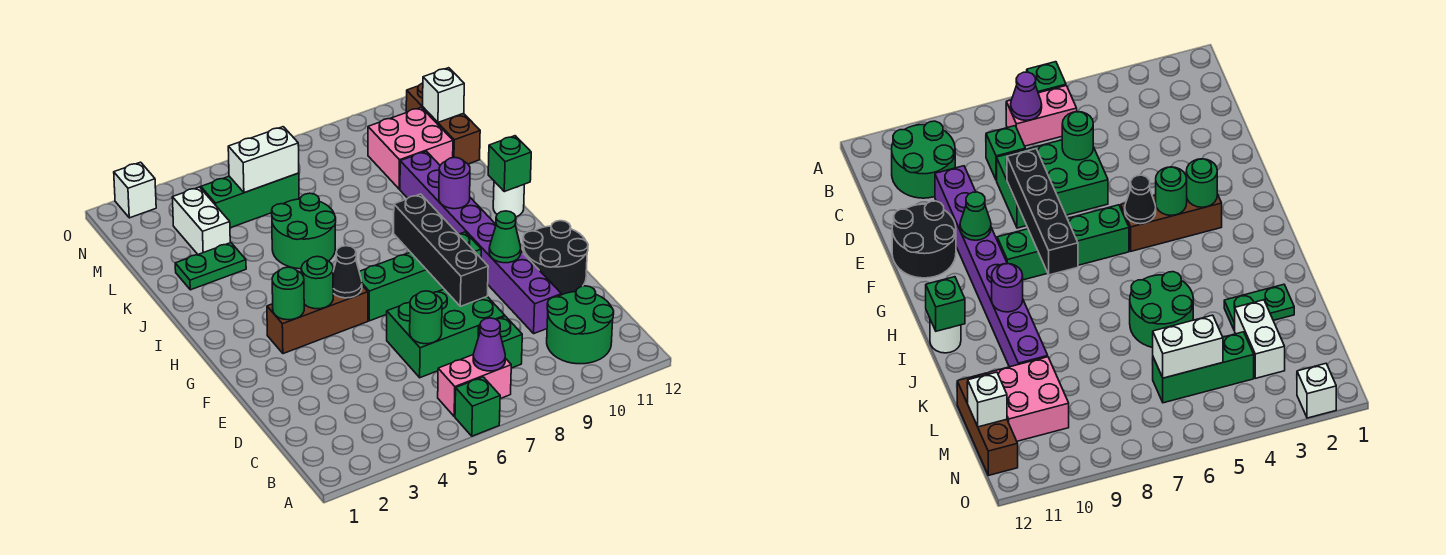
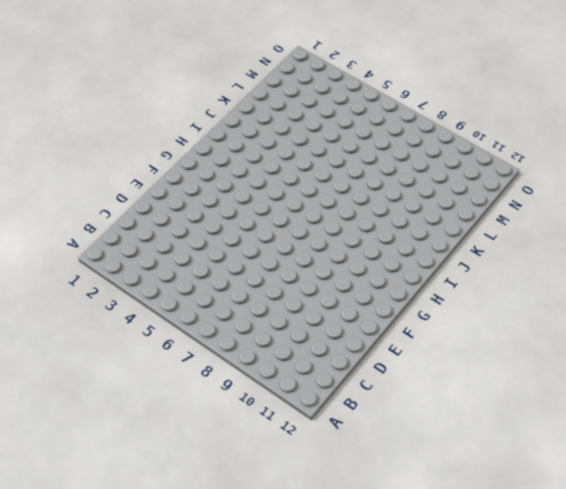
none -> green brick A6 level 1
none -> pink brick B6:B7 level 1
none -> green round brick B10:C11 level 1

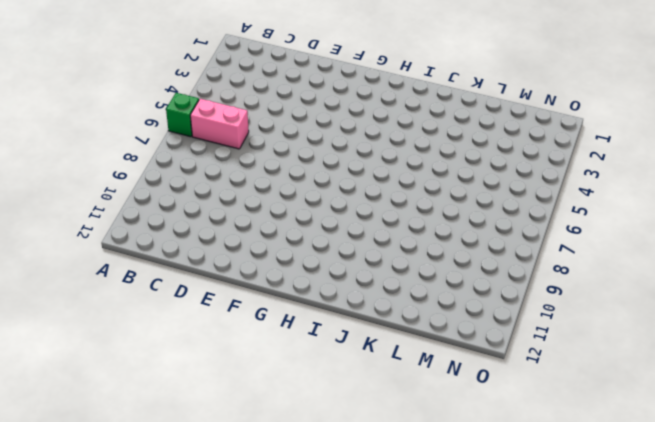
pink brick B6:C6 level 1 -> pink brick B6:B7 level 1
none -> green round brick B10:C11 level 1
none -> green brick C8 level 1
none -> green brick D6:E8 level 1

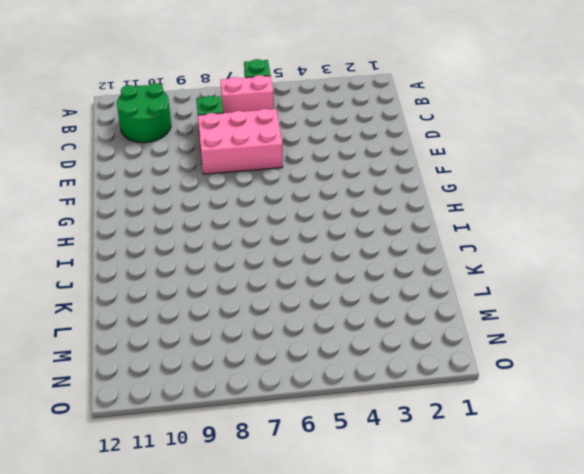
pink brick D6:E8 level 1 -> green brick D6:E8 level 1
none -> purple brick D10:K10 level 1
none -> black round brick E11:F12 level 1
none -> brown brick G3:G5 level 1

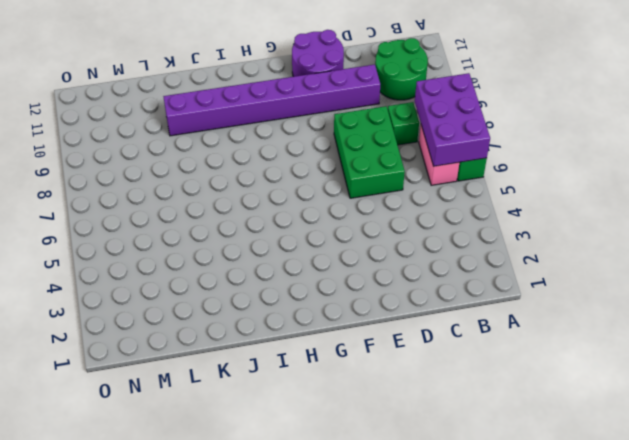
purple brick A6:B8 level 2 -> purple cone B7 level 2
purple round brick E11:F12 level 1 -> black round brick E11:F12 level 1
none -> brown brick G3:G5 level 1
none -> green brick G6:G9 level 1
none -> white round brick I12 level 1

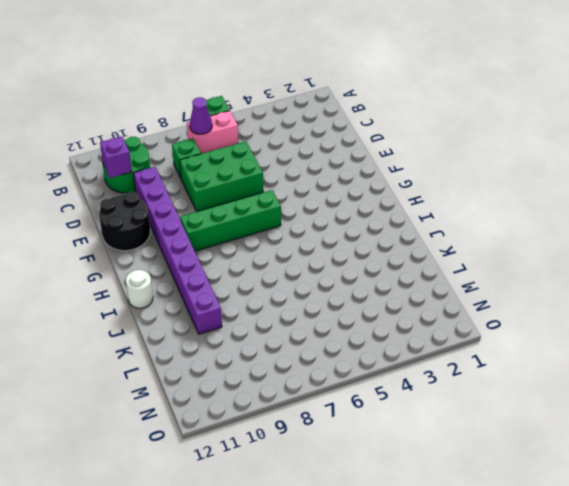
purple brick C11 level 2 -> none
none -> brown brick G3:G5 level 1
none -> green round brick J5:K6 level 1
none -> green plate K2:K3 level 1

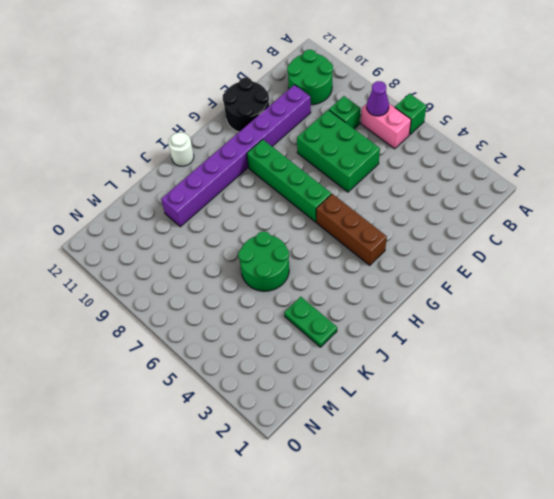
none -> white brick L3:M3 level 1
none -> pink brick L10:M11 level 1
none -> brown brick L12:N12 level 1

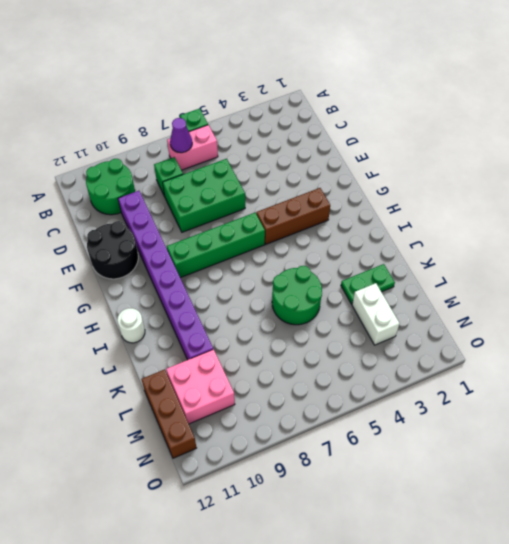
none -> green brick M4:M6 level 1
none -> white brick O2 level 1
none -> green round brick D6 level 2

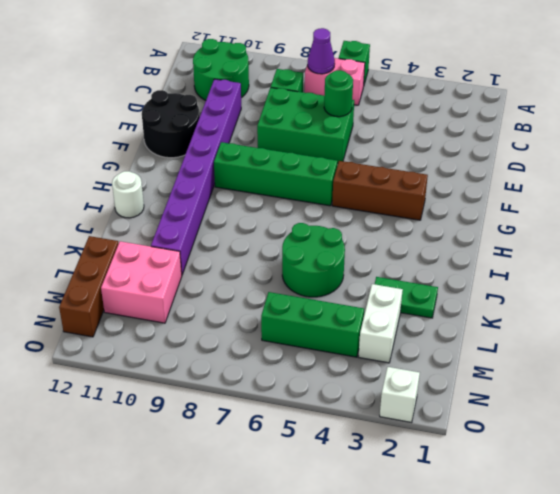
none -> black brick E8:H8 level 2
none -> green cone F10 level 2
none -> green round brick G3 level 2

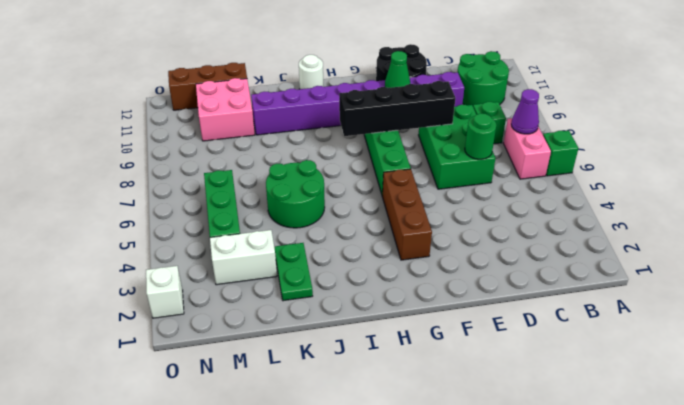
none -> green round brick G3 level 2
none -> green round brick G4 level 2
none -> black cone G5 level 2

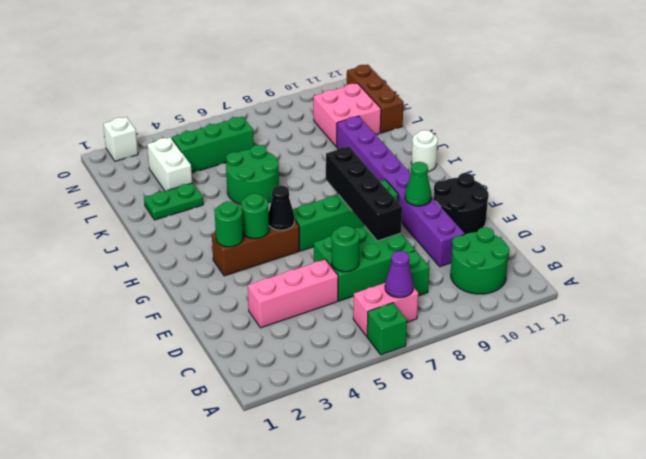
pink brick D3:D5 level 1 -> none
none -> purple round brick I10 level 2
none -> green brick I12 level 2
none -> white brick M5:M6 level 2

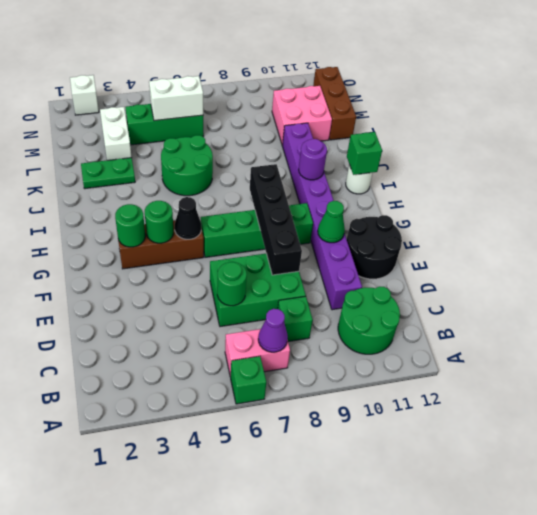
none -> white brick M12 level 2

